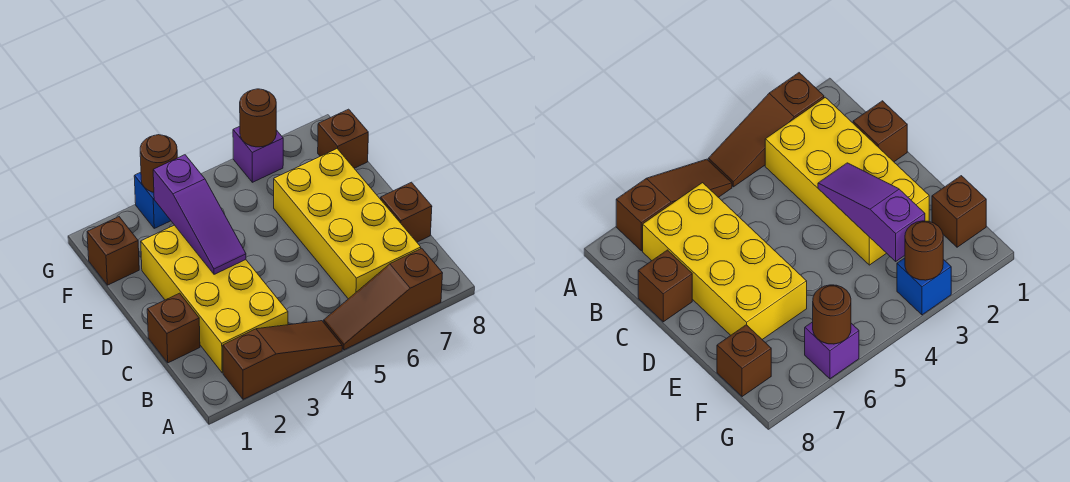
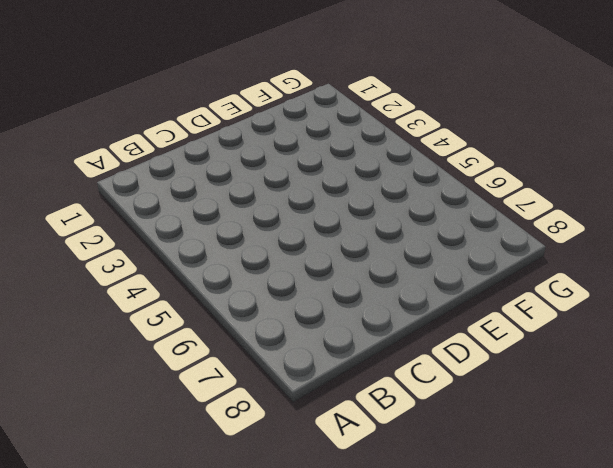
none -> brown slope A2:A4 level 1 top 2
none -> brown slope A5:A7 level 1 top 7
none -> yellow brick B2:E3 level 1

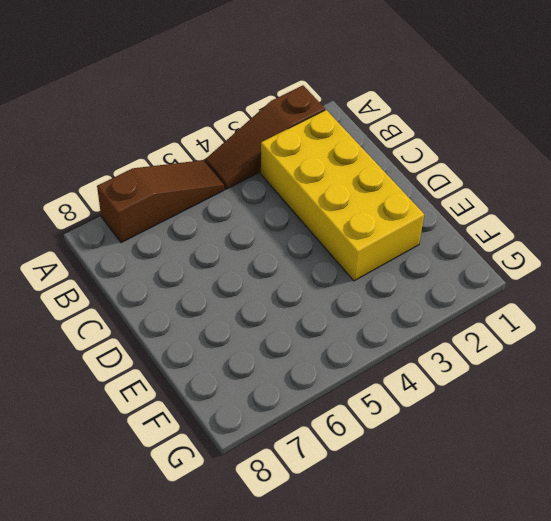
none -> yellow brick B6:E7 level 1
none -> brown brick C1 level 1
none -> brown brick C8 level 1

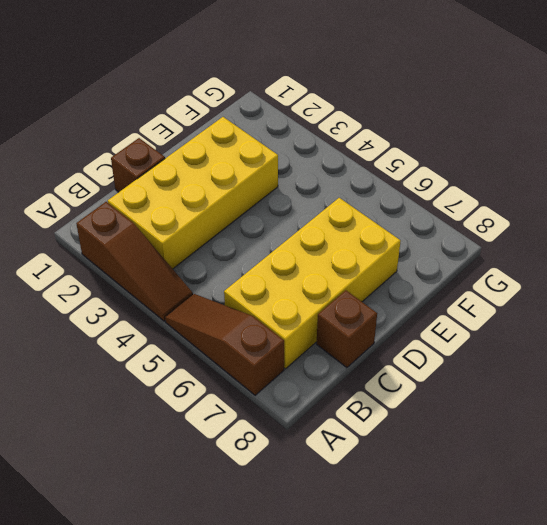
none -> brown brick F1 level 1
none -> brown brick F8 level 1
none -> blue brick G3 level 1

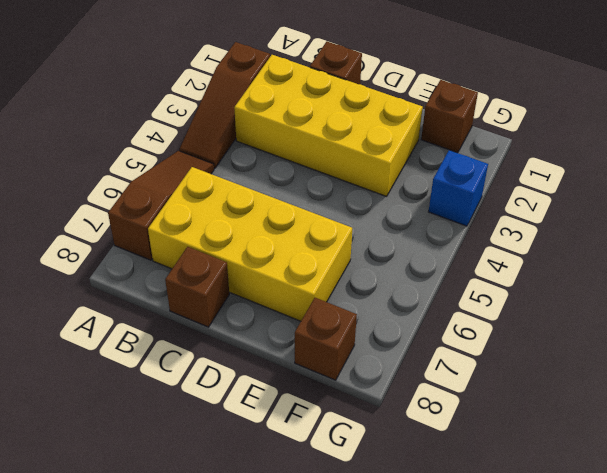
none -> purple brick G6 level 1
none -> purple slope D3:F3 level 2 top F
none -> brown round brick G3 level 2

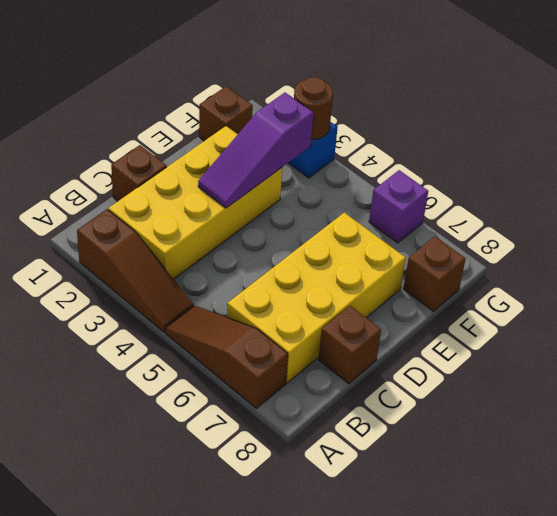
none -> brown round brick G6 level 2

